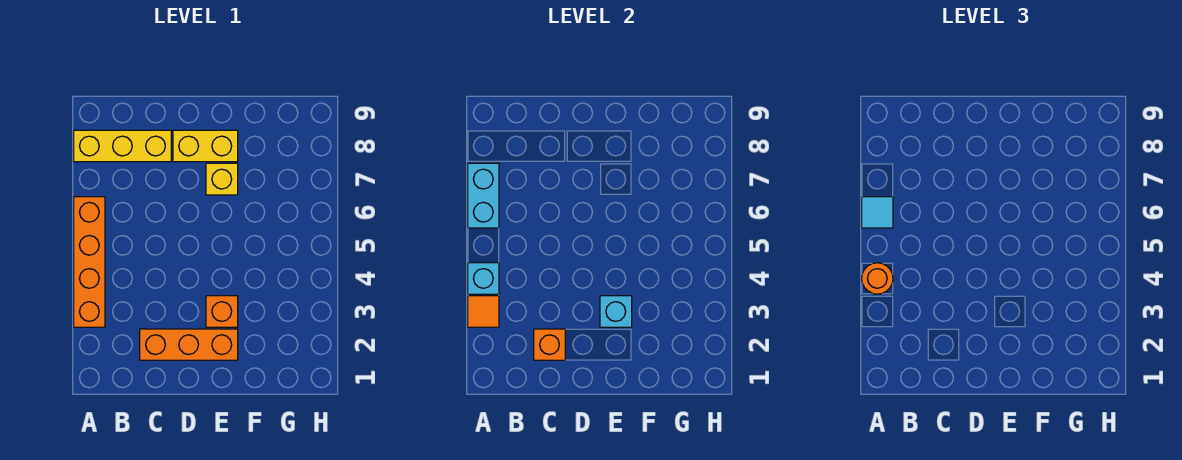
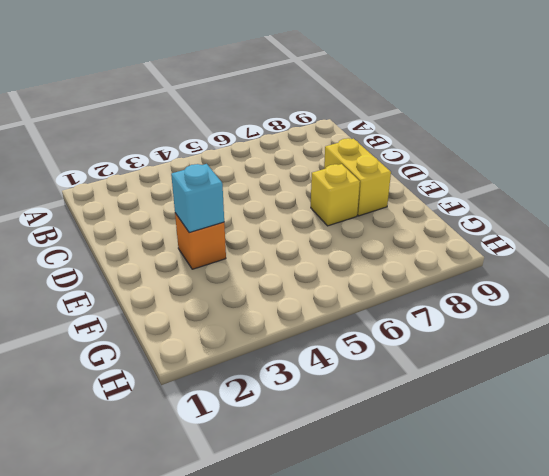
none -> orange brick A3:A6 level 1
none -> yellow brick A8:C8 level 1
none -> orange brick C2:E2 level 1

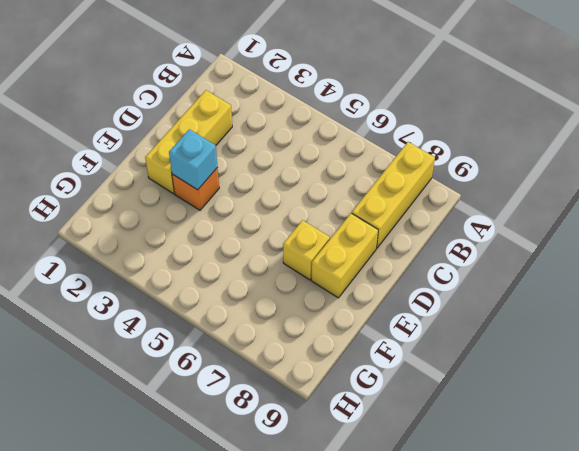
yellow brick C2:E2 level 1 -> orange brick C2:E2 level 1
none -> orange brick A3:A6 level 1
none -> orange tile A3 level 2
none -> cyan brick A4 level 2

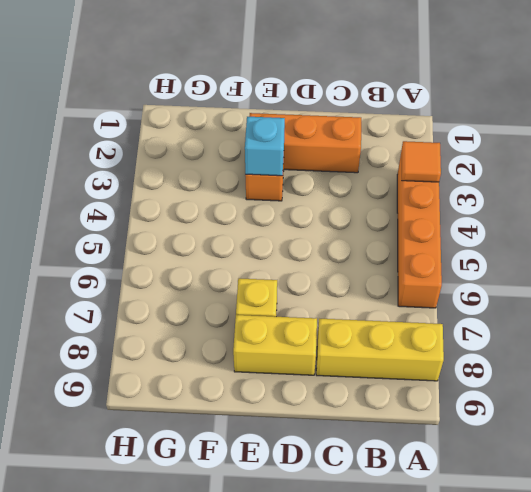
none -> cyan brick A4 level 2
none -> cyan brick A6:A7 level 2
none -> orange brick C2 level 2

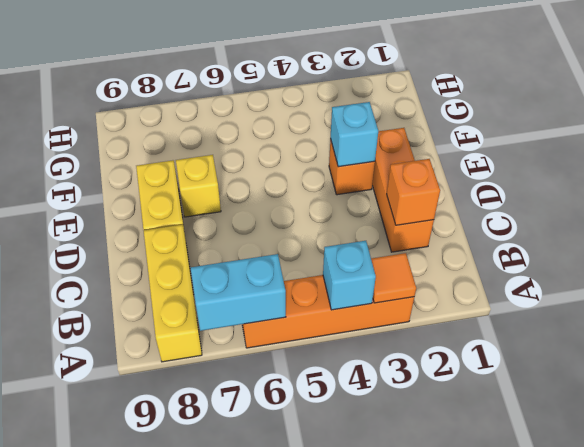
none -> orange round brick A4 level 3
none -> cyan tile A6 level 3

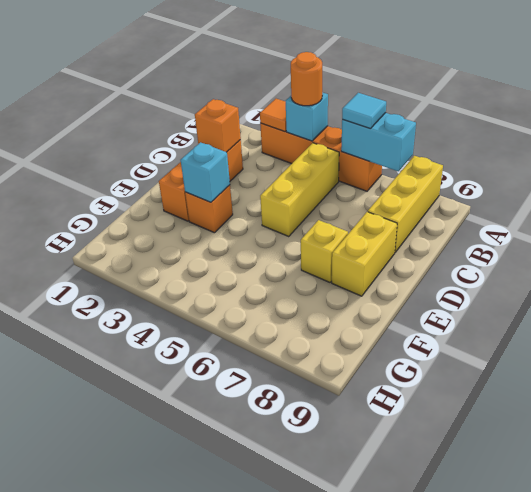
yellow brick B5:D5 level 1 -> none

